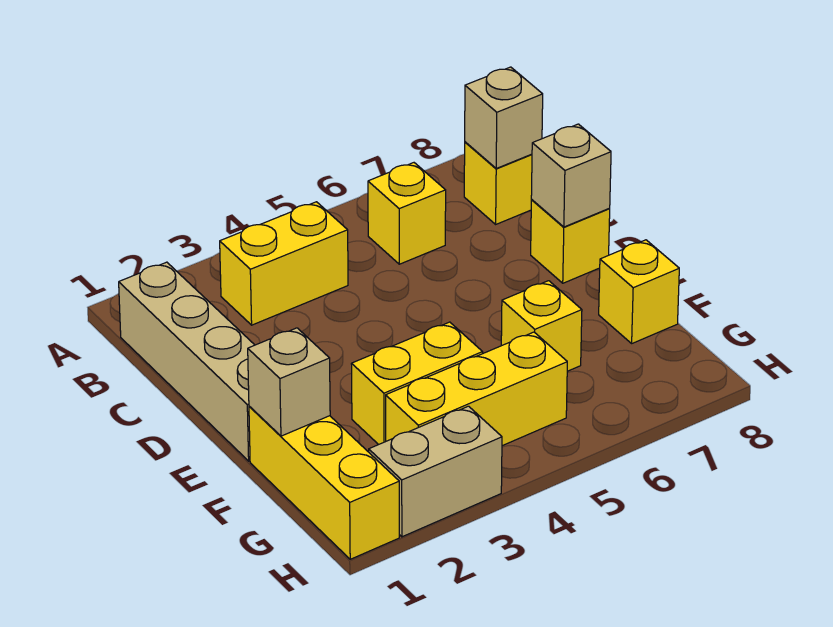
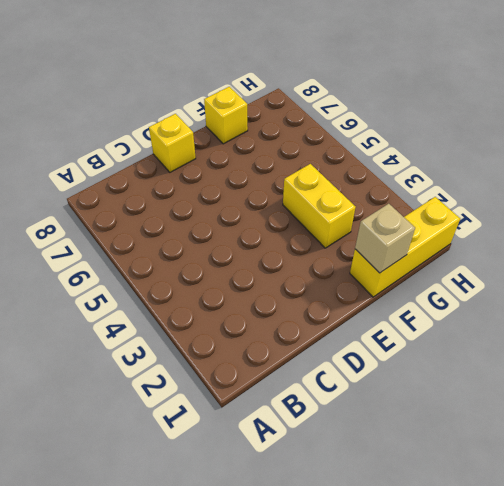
none -> tan brick B1:E1 level 1
none -> yellow brick B3:B4 level 1
none -> yellow brick B6 level 1

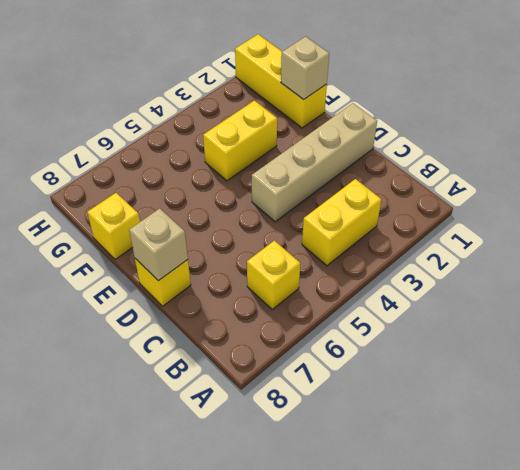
tan brick D1:D4 level 1 -> tan brick B1:E1 level 1
none -> yellow brick B8 level 1
none -> yellow brick F6 level 1
none -> yellow brick G3:G5 level 1

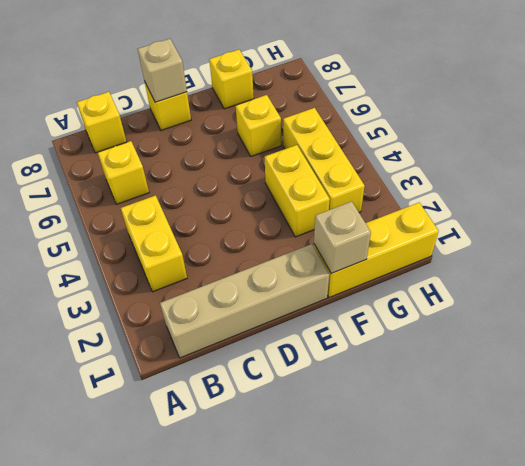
none -> tan brick H2:H3 level 1
none -> tan brick B8 level 2

